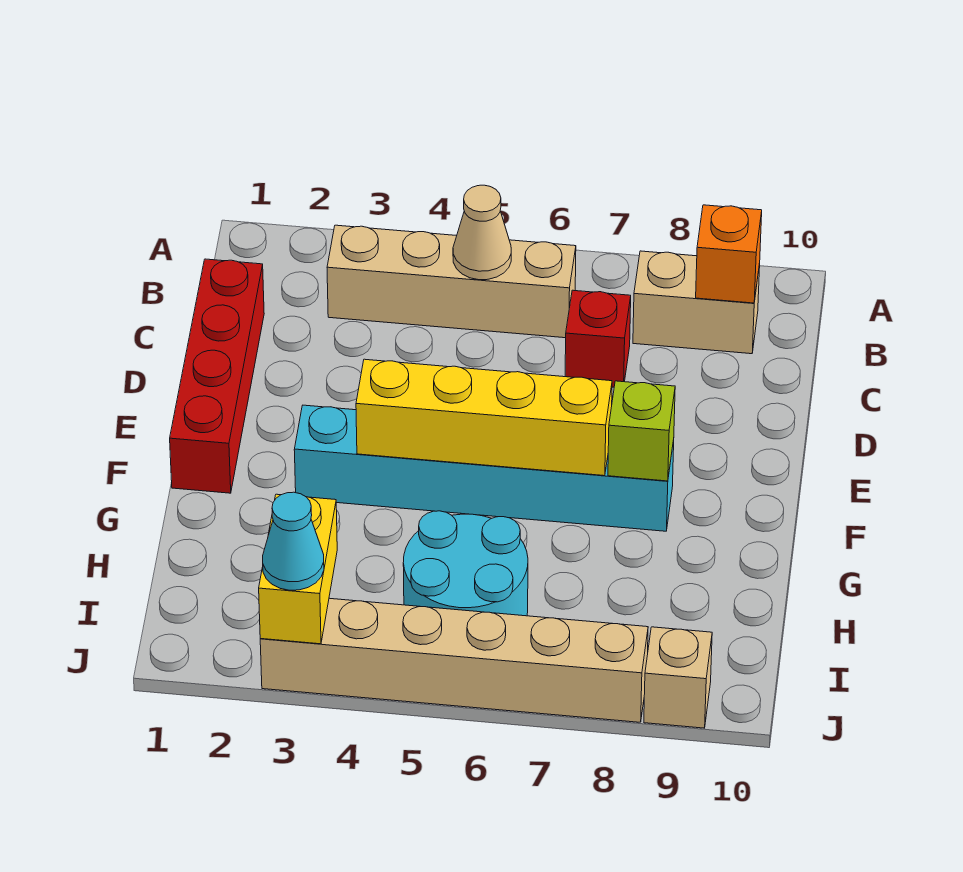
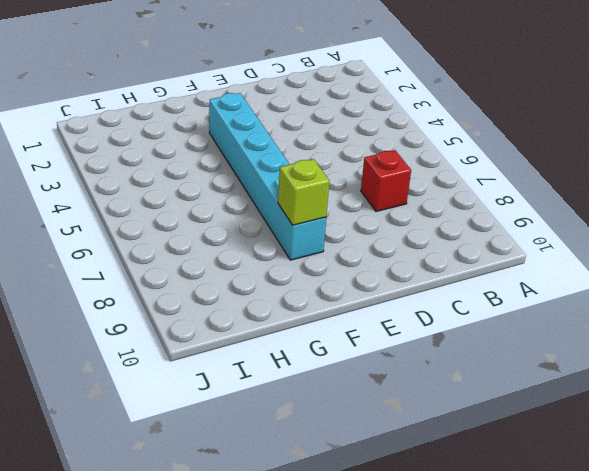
none -> tan brick B3:B6 level 1
none -> tan brick B8:B9 level 1
none -> red brick C1:F1 level 1

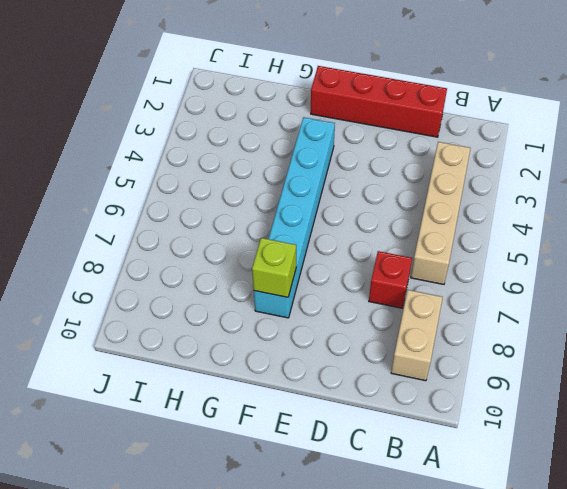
none -> cyan round brick H5:I6 level 1
none -> tan brick J3:J8 level 1
none -> tan brick J9 level 1

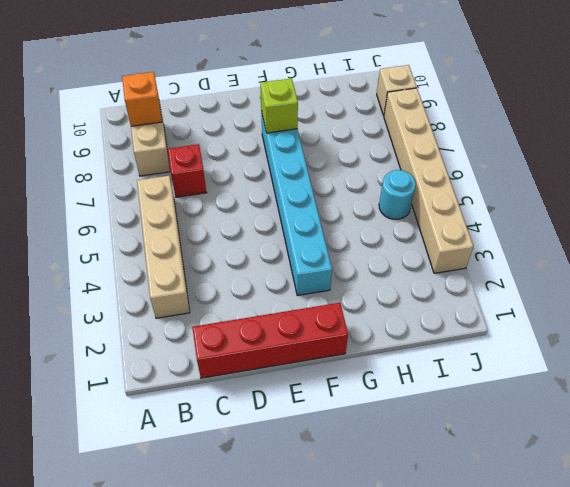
cyan round brick I5 level 1 -> cyan round brick H5:I6 level 1
none -> tan cone B5 level 2
none -> yellow brick F4:F7 level 2
none -> yellow brick I3:J3 level 2

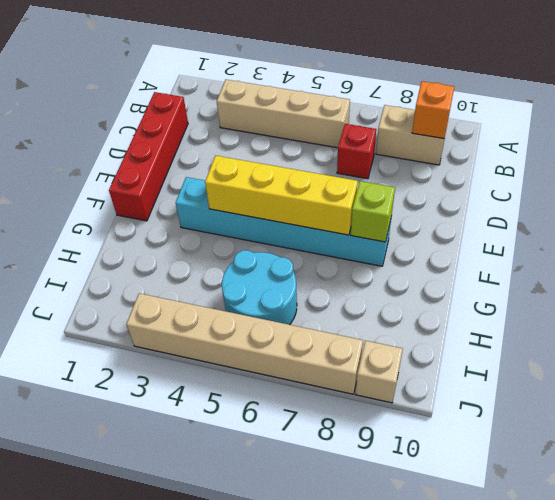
none -> tan cone B5 level 2
none -> yellow brick I3:J3 level 2
none -> cyan cone J3 level 3

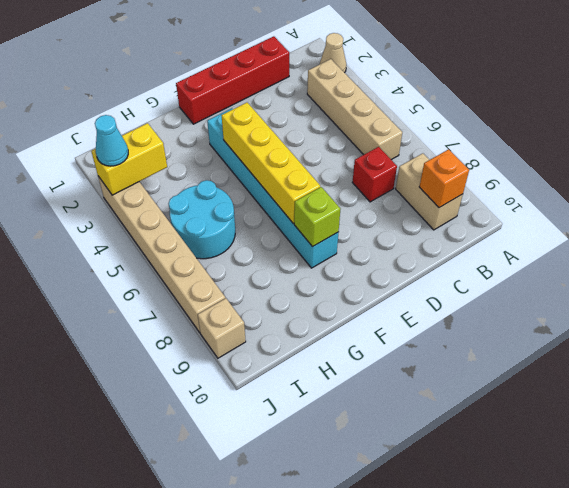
tan cone A2 level 1 -> tan cone B5 level 2

